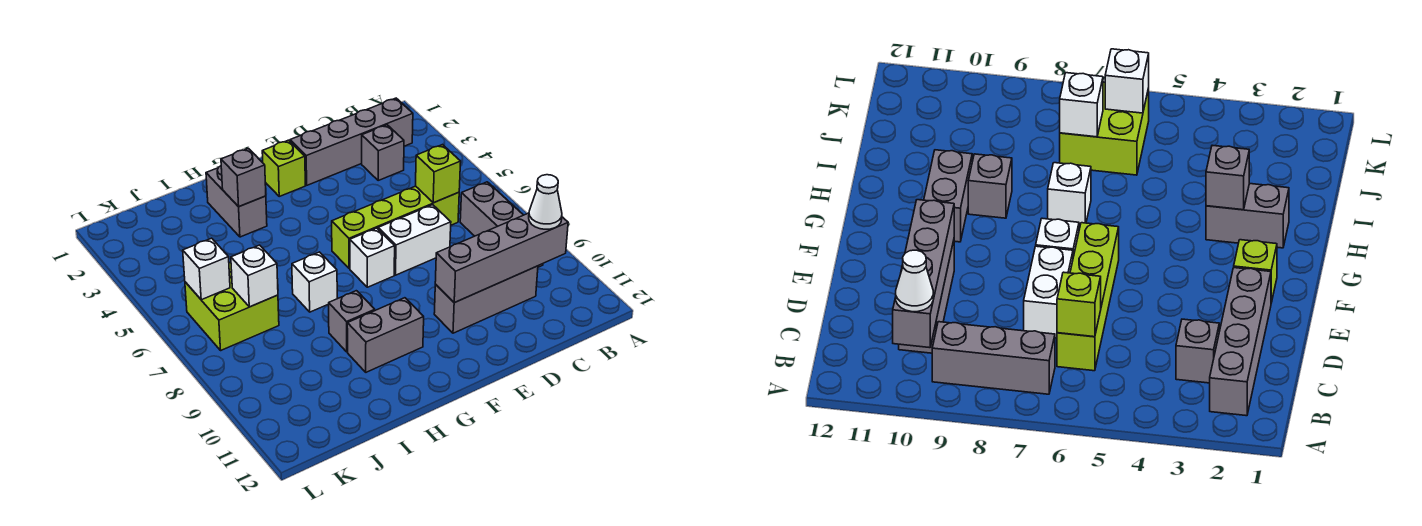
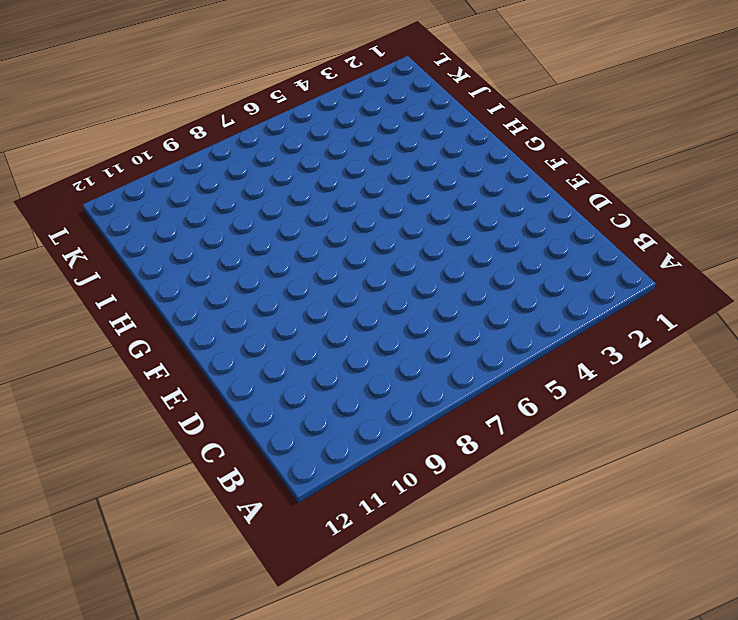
none -> grey brick B2:E2 level 1
none -> grey brick B7:B9 level 1
none -> grey brick C3 level 1

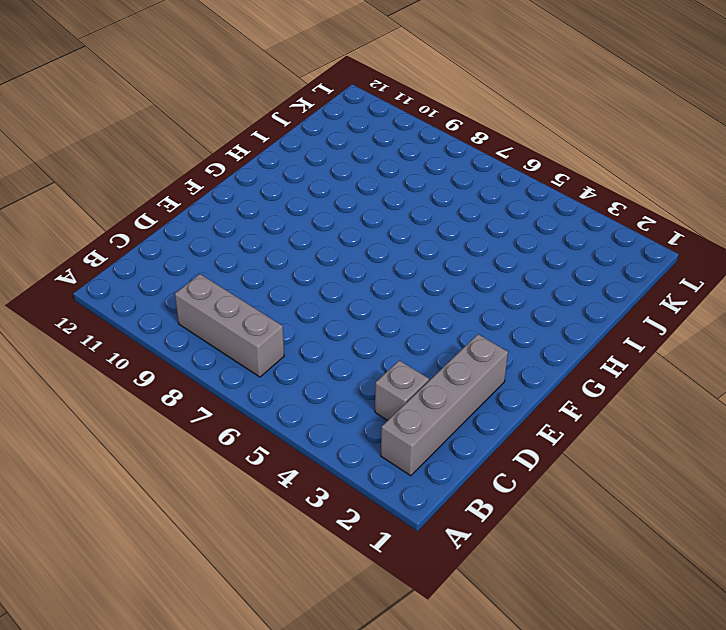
none -> lime brick C6:F6 level 1
none -> grey brick C10:E10 level 1
none -> white brick D7:E7 level 1

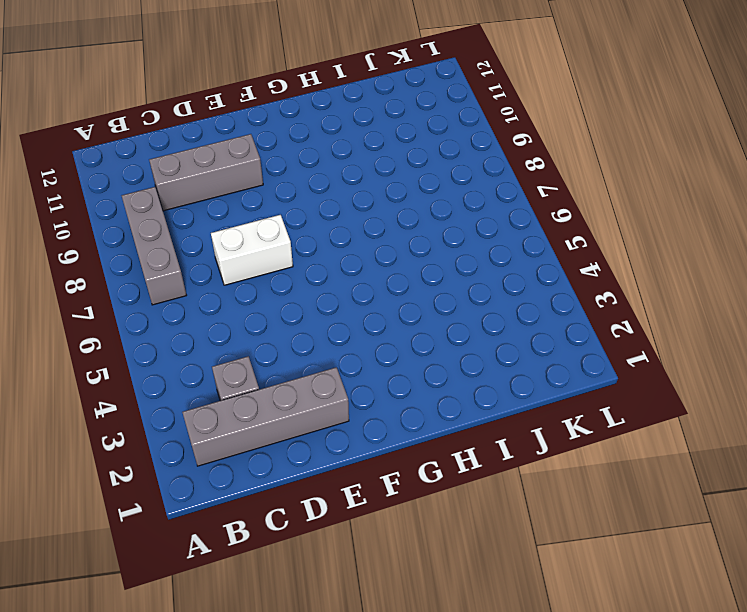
none -> lime brick C6:F6 level 1
none -> lime brick F2 level 1
none -> white brick F7 level 1

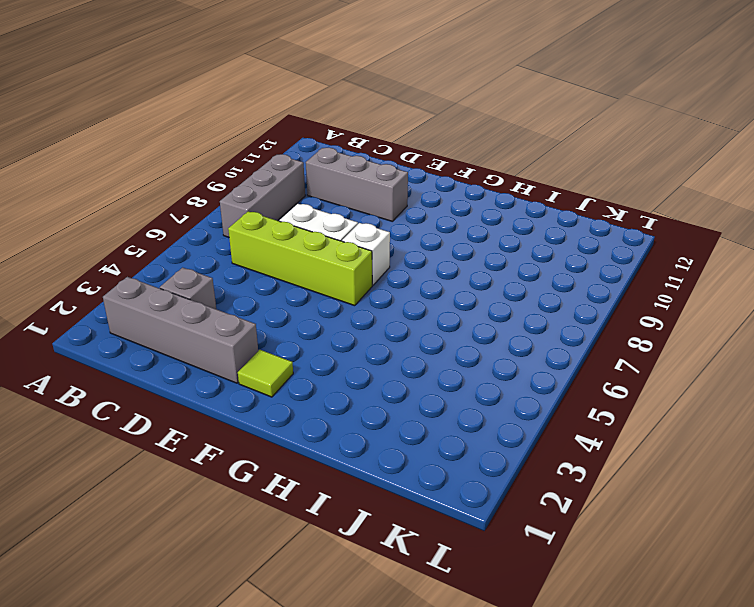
lime tile F2 level 1 -> lime brick F2 level 1
none -> grey brick G10:H10 level 1
none -> grey brick H2:H3 level 1
none -> white brick H7 level 1

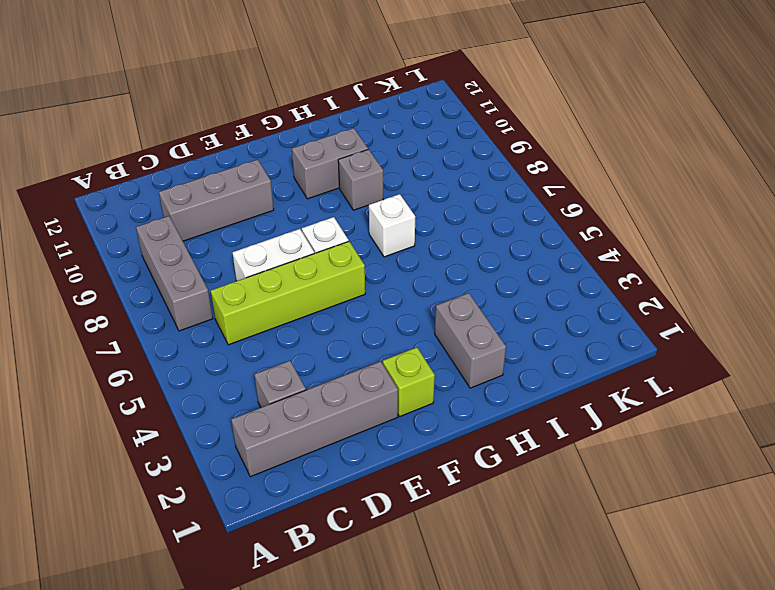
none -> lime brick J6:K7 level 1
none -> grey brick B10:E10 level 2
none -> lime brick C6 level 2

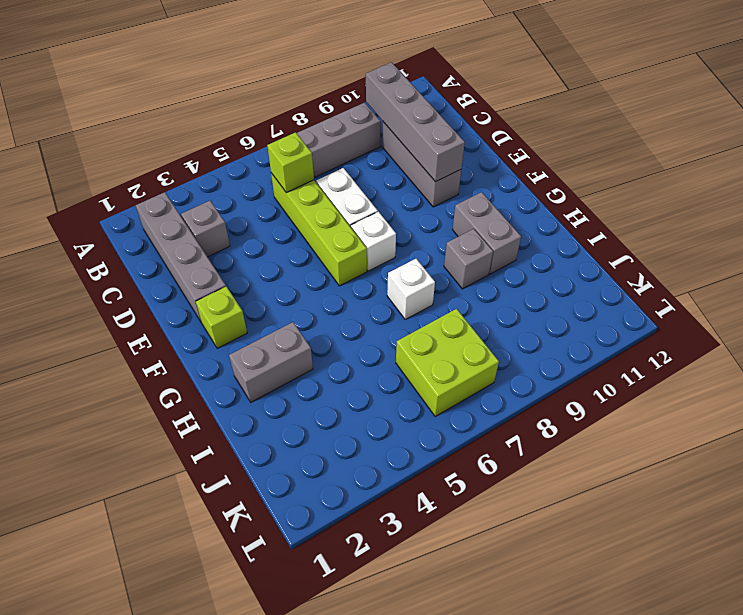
none -> grey brick H3 level 2
none -> white brick J7 level 2
none -> white brick K6 level 2

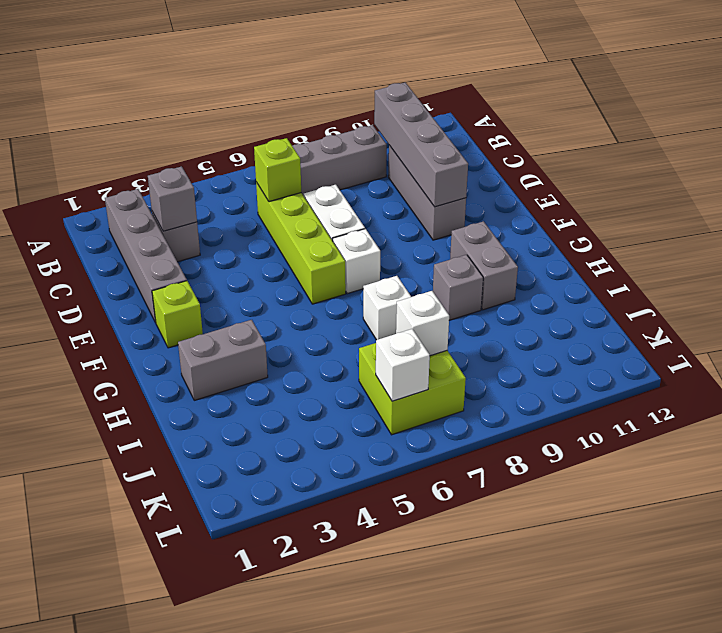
grey brick C3 level 2 -> grey brick H3 level 2
none -> white cone B10 level 3

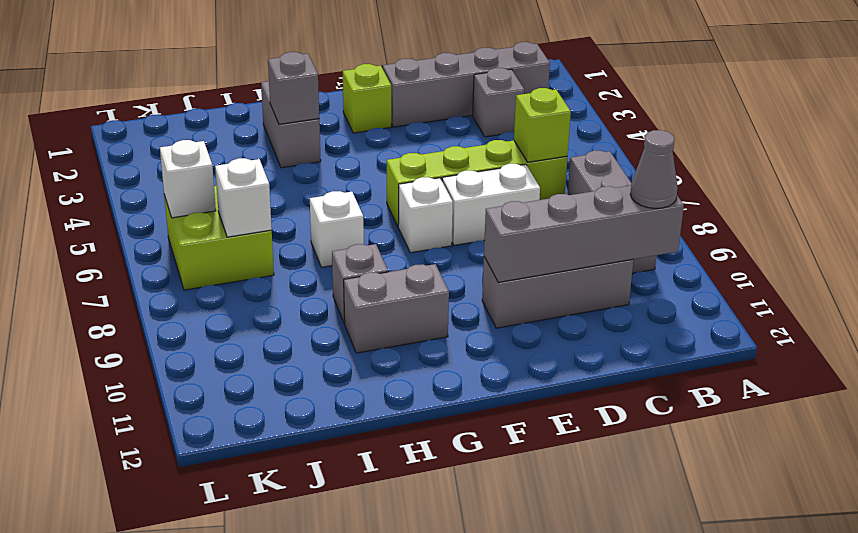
grey cone B10 level 3 -> white cone B10 level 3

